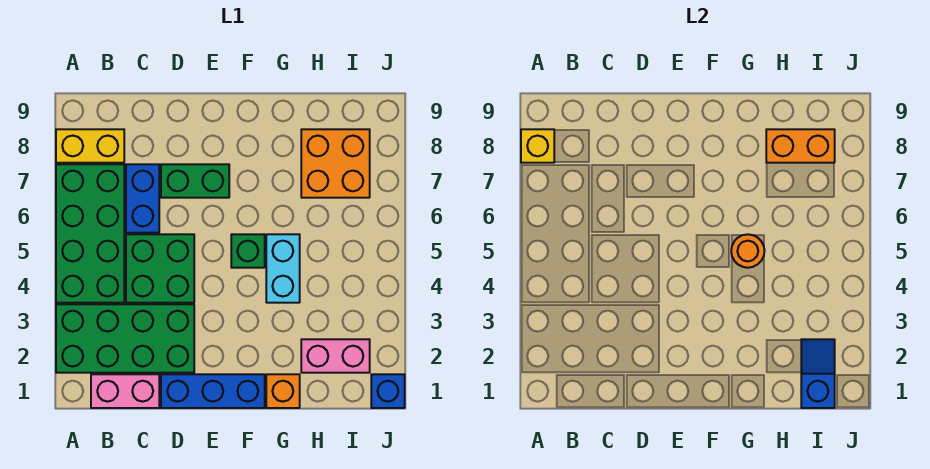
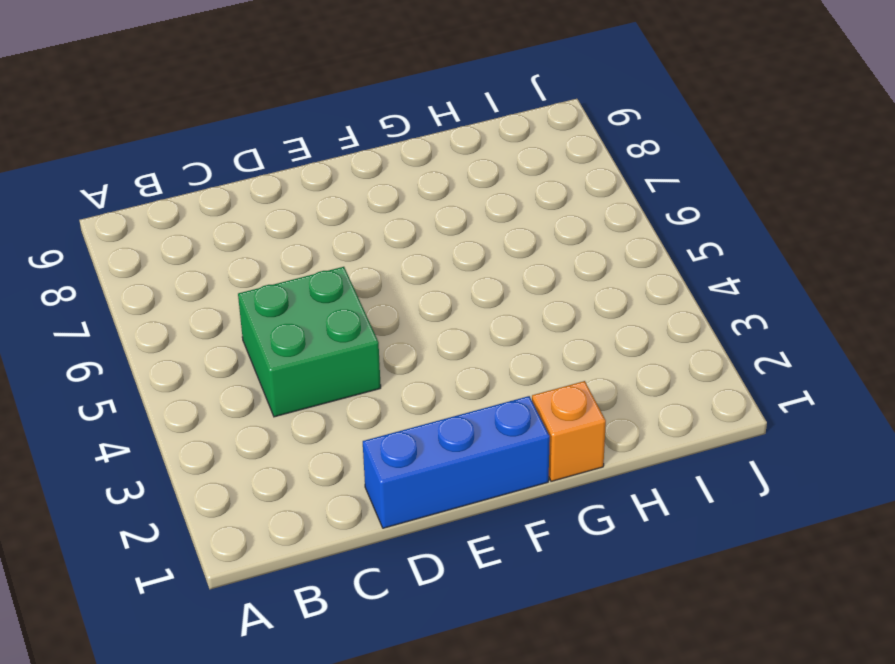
none -> green brick A2:D3 level 1
none -> green brick A4:B7 level 1
none -> yellow brick A8:B8 level 1

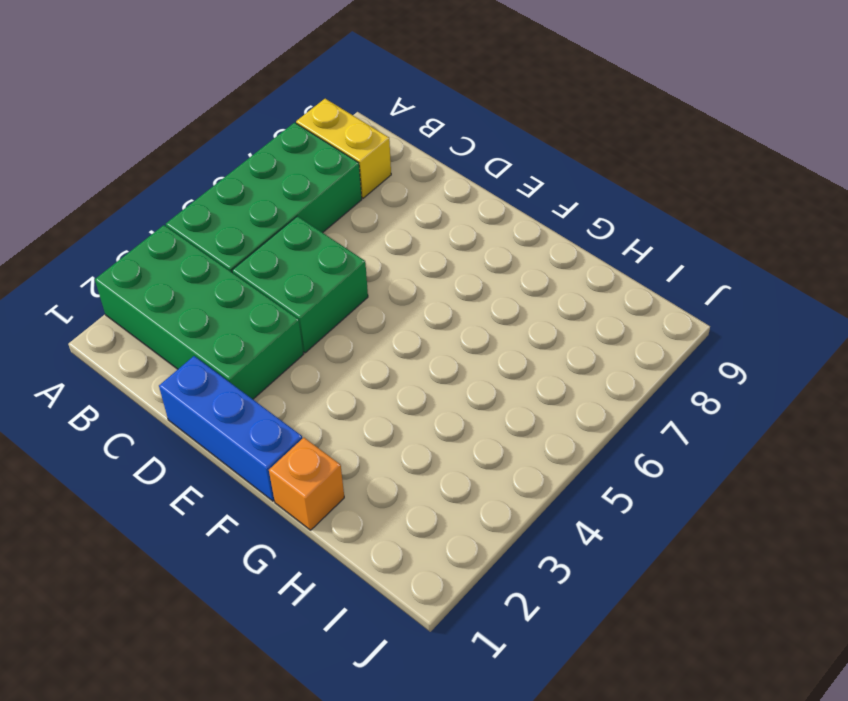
none -> pink brick B1:C1 level 1
none -> blue brick C6:C7 level 1
none -> green brick D7:E7 level 1

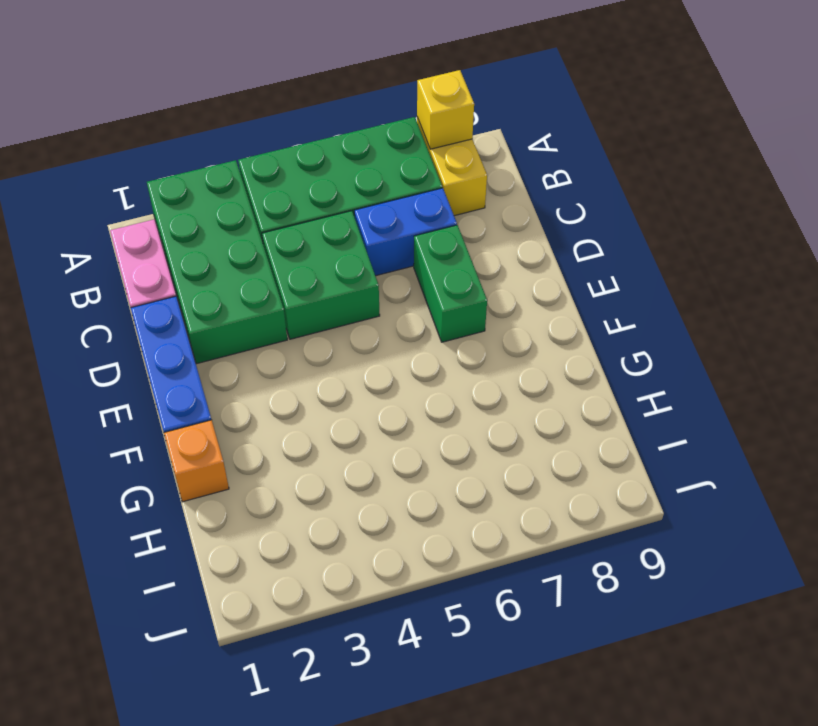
none -> green brick F5 level 1
none -> cyan brick G4:G5 level 1
none -> pink brick H2:I2 level 1

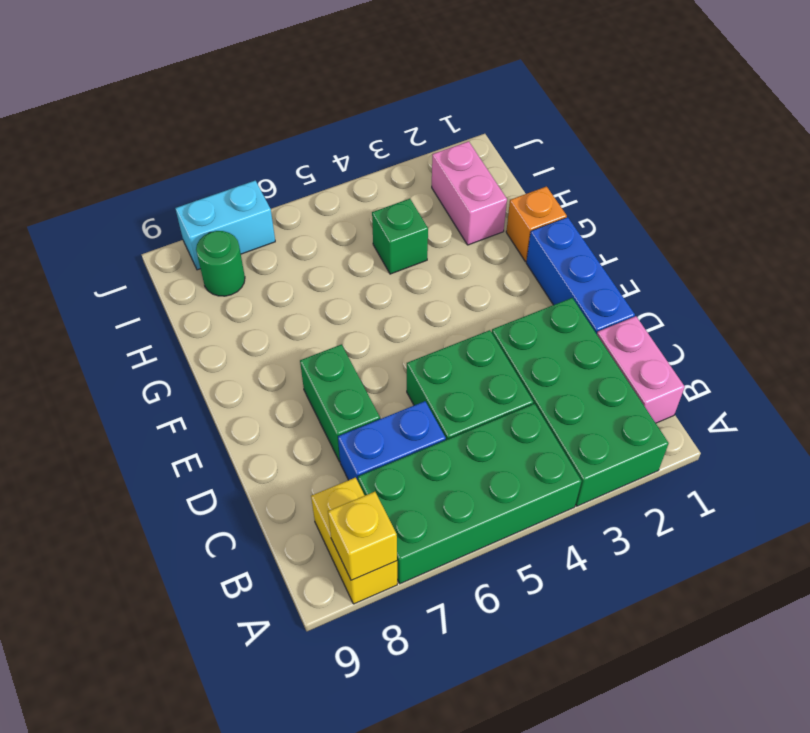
green brick H4 level 1 -> green brick F5 level 1
green round brick I8 level 1 -> orange brick H7:I8 level 1
cyan brick J7:J8 level 1 -> cyan brick G4:G5 level 1
none -> blue brick J1 level 1
none -> orange round brick G5 level 2
none -> orange brick H8:I8 level 2

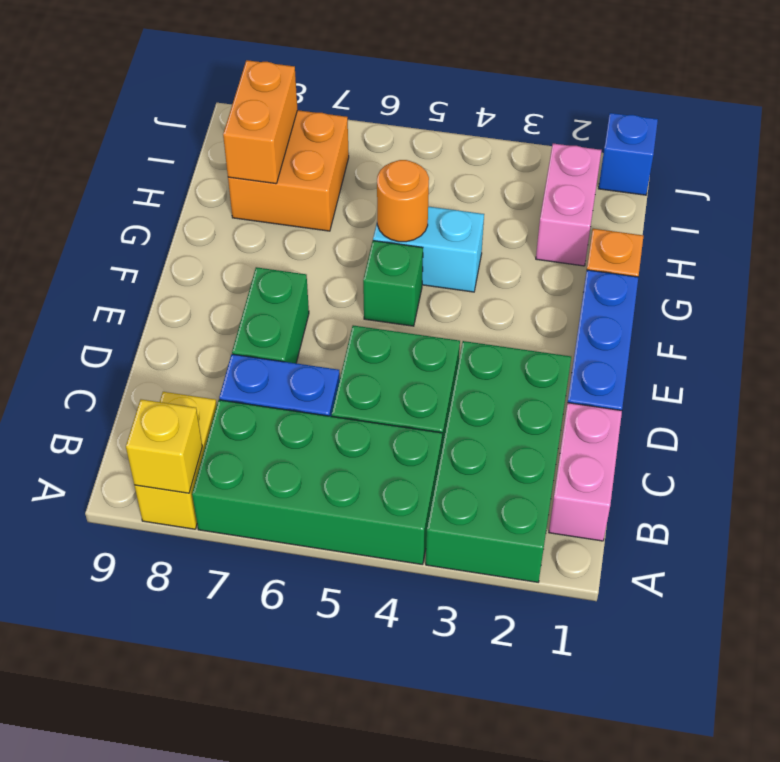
none -> blue slope I1:I2 level 2 top 1

